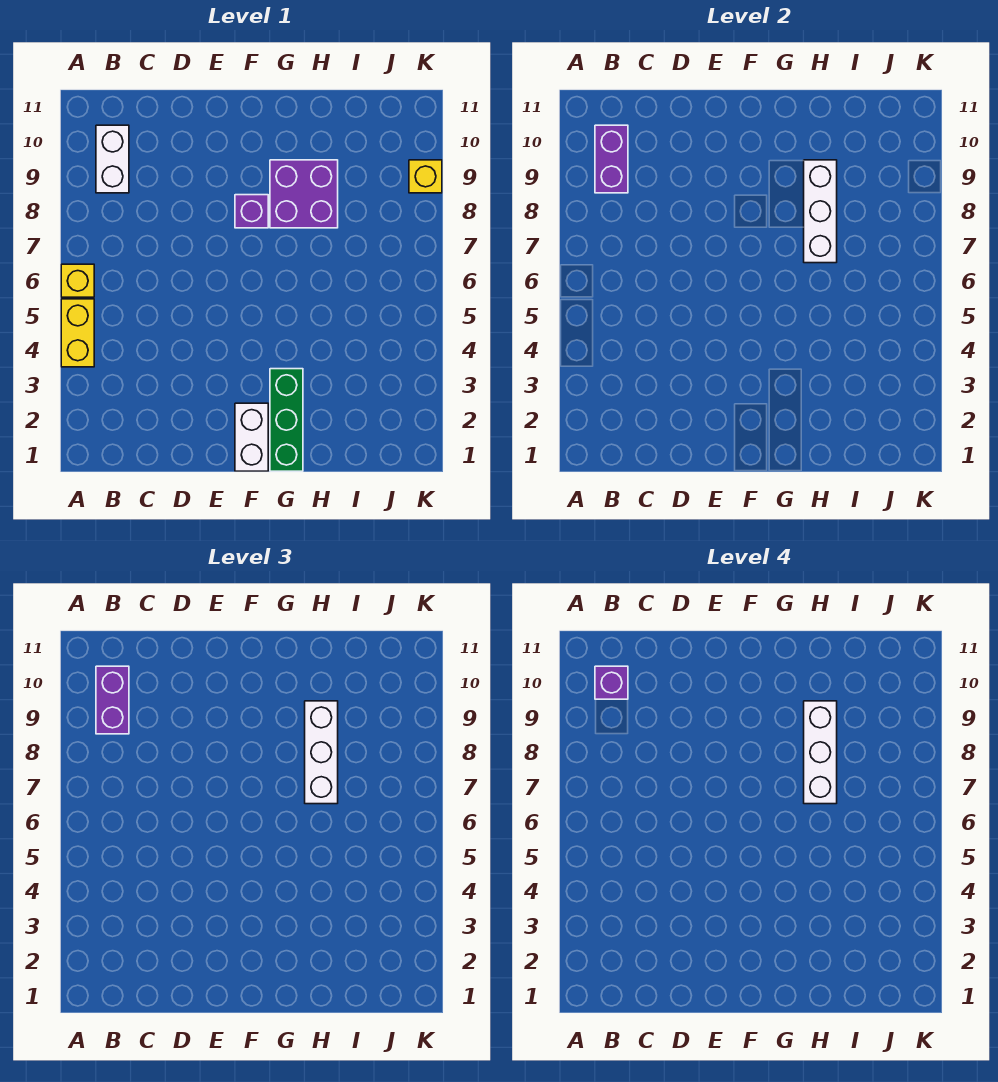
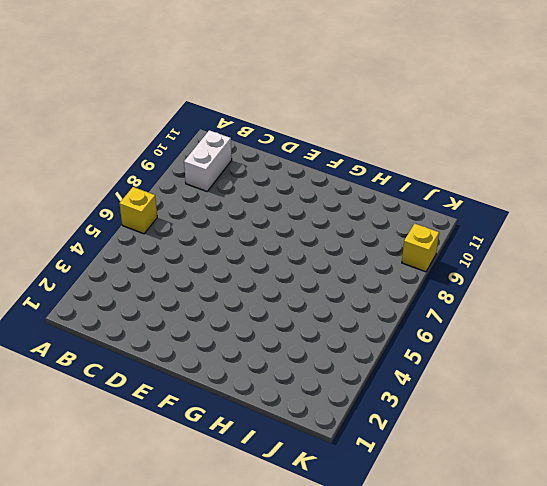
none -> yellow brick A4:A5 level 1
none -> white brick F1:F2 level 1
none -> purple brick F8 level 1

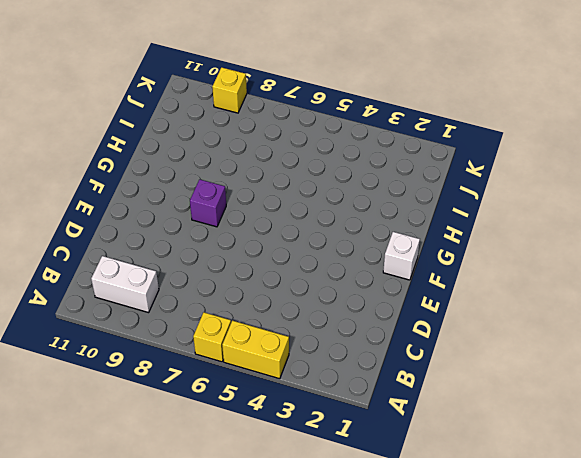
white brick F1 level 1 -> white brick F1:F2 level 1
none -> green brick G1:G3 level 1
none -> purple brick G8:H9 level 1
none -> purple brick B9:B10 level 2

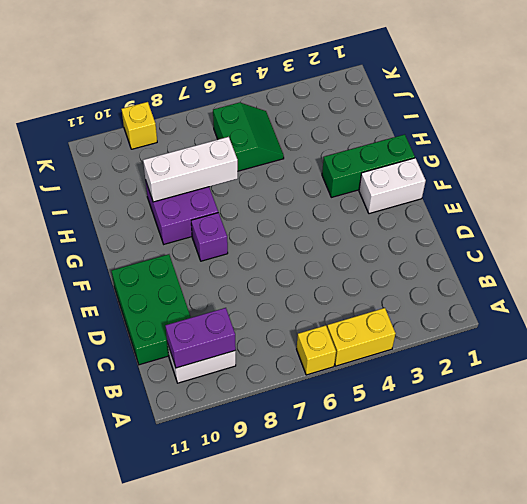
green brick C10:E11 level 1 -> none
green slope I5:J6 level 1 top 6 -> none
none -> purple brick B9:B10 level 3
none -> white brick H7:H9 level 3
none -> purple brick B10 level 4

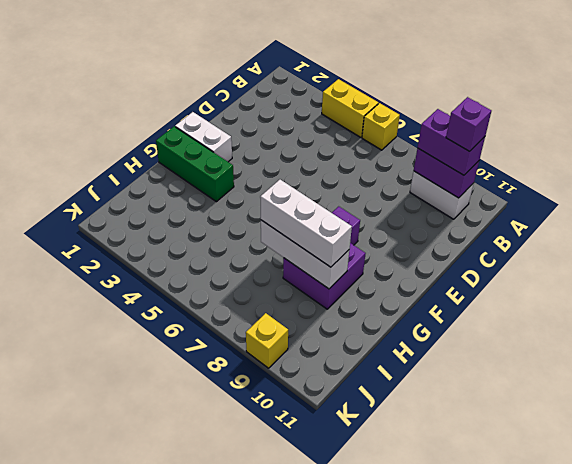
none -> white brick H7:H9 level 4

